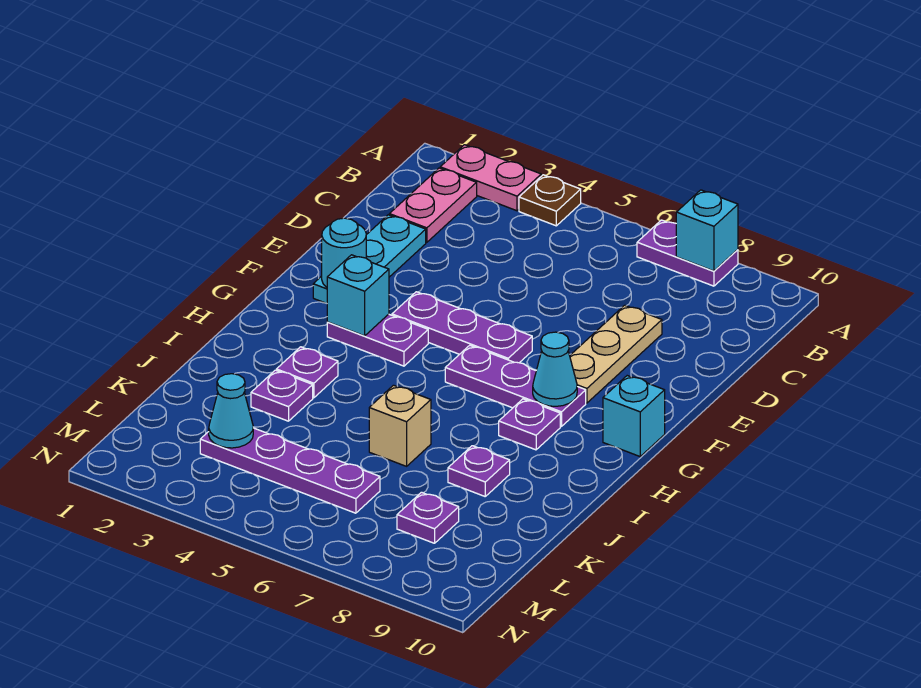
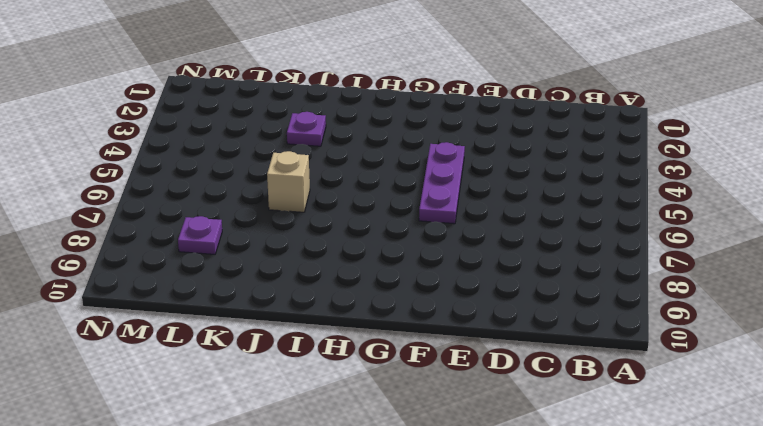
none -> pink plate A2:A3 level 1
none -> brown plate A4 level 1
none -> purple plate A7:A8 level 1

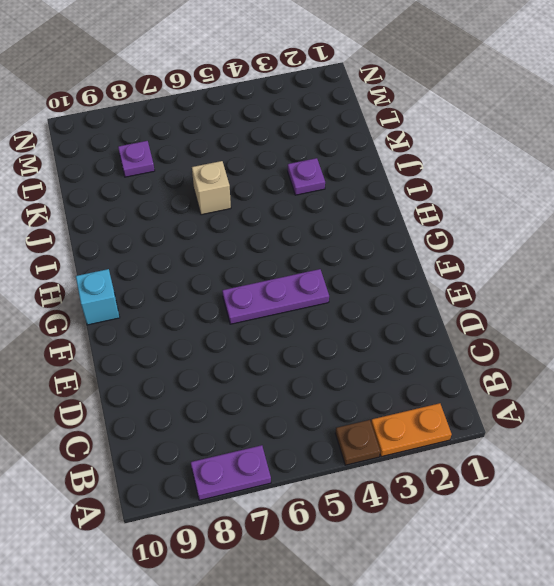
orange plate A2:A3 level 1 -> pink plate A2:A3 level 1
none -> pink plate B2:C2 level 1
none -> cyan plate D2:F2 level 1
none -> tan plate D8:F8 level 1

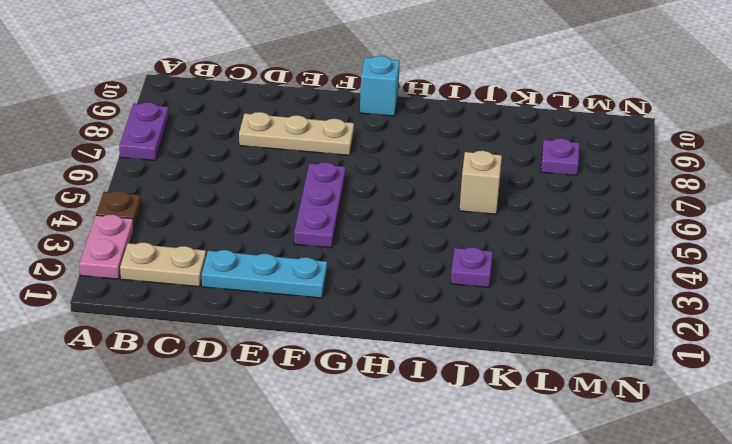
tan plate B2:C2 level 1 -> pink plate B2:C2 level 1
none -> purple plate G3:G4 level 1
none -> purple plate G6:G8 level 1
none -> purple plate H8 level 1

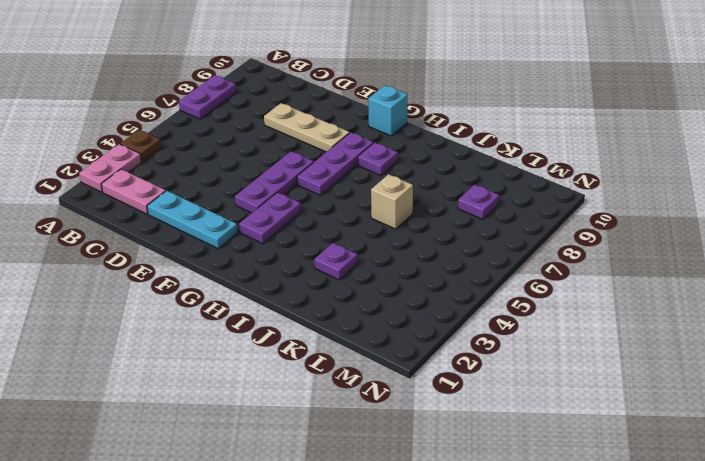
none -> purple plate I3 level 1
none -> purple plate J8 level 1
none -> purple plate L3:L6 level 1

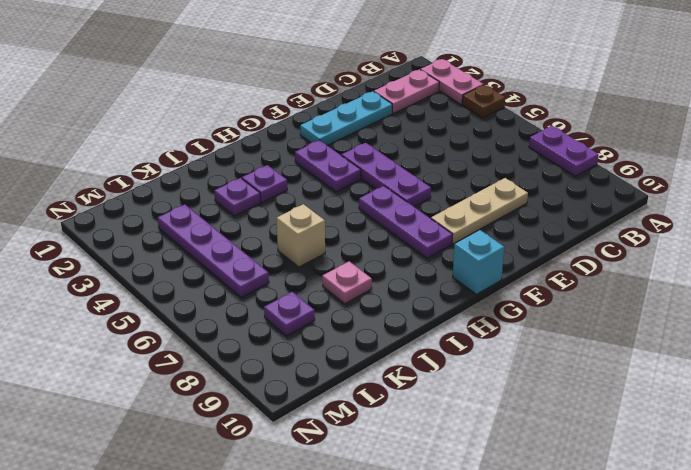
pink plate J8 level 1 -> purple plate J8 level 1
none -> purple plate H8 level 1
none -> cyan brick A8 level 2
none -> cyan round brick F2 level 2

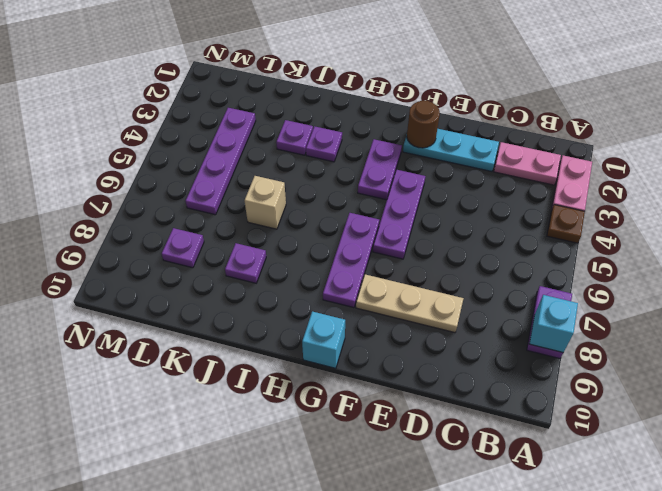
brown round brick F2 level 2 -> cyan round brick F2 level 2
none -> purple plate H8 level 1
none -> cyan brick G3 level 2
none -> cyan cone G8 level 2

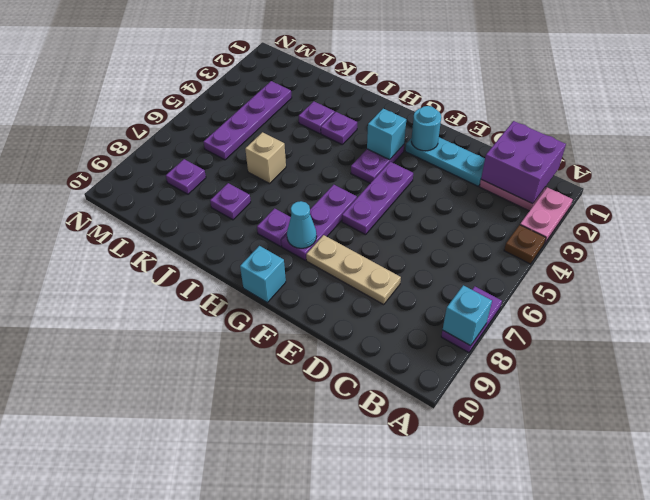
purple brick B1:C2 level 2 -> none
none -> cyan cone L3 level 2

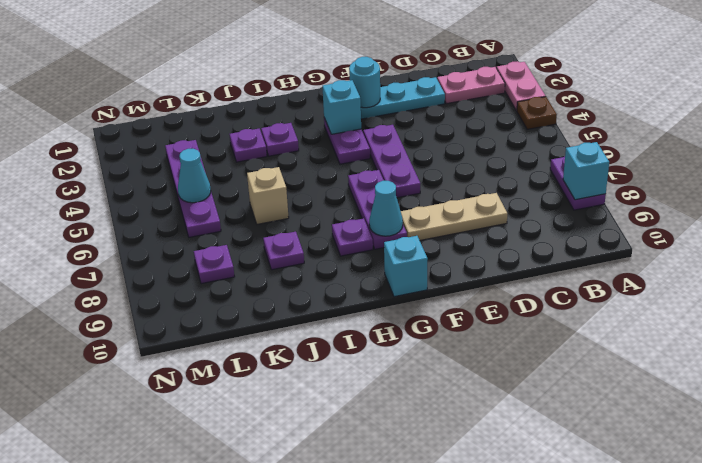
cyan cone L5 level 2 -> cyan cone L3 level 2

